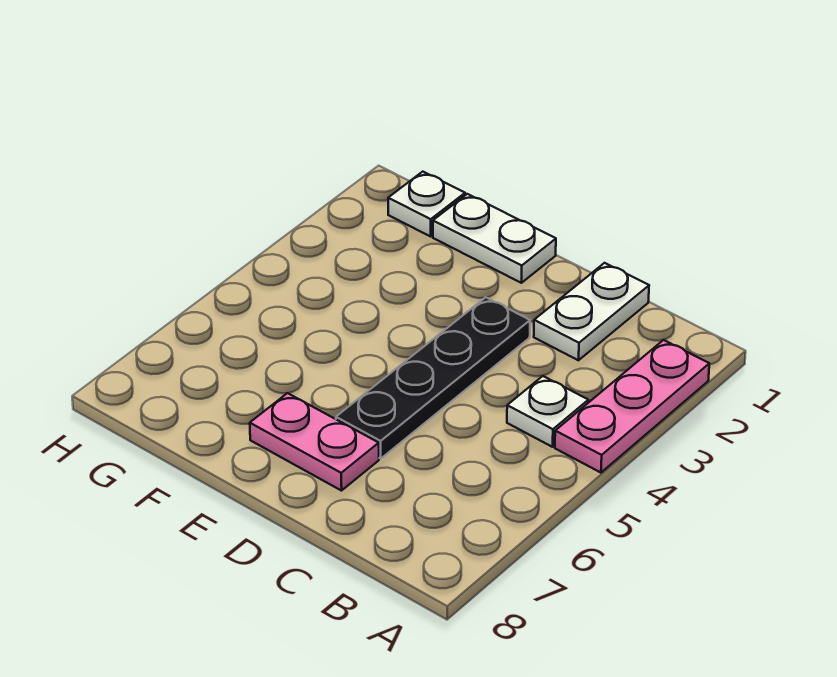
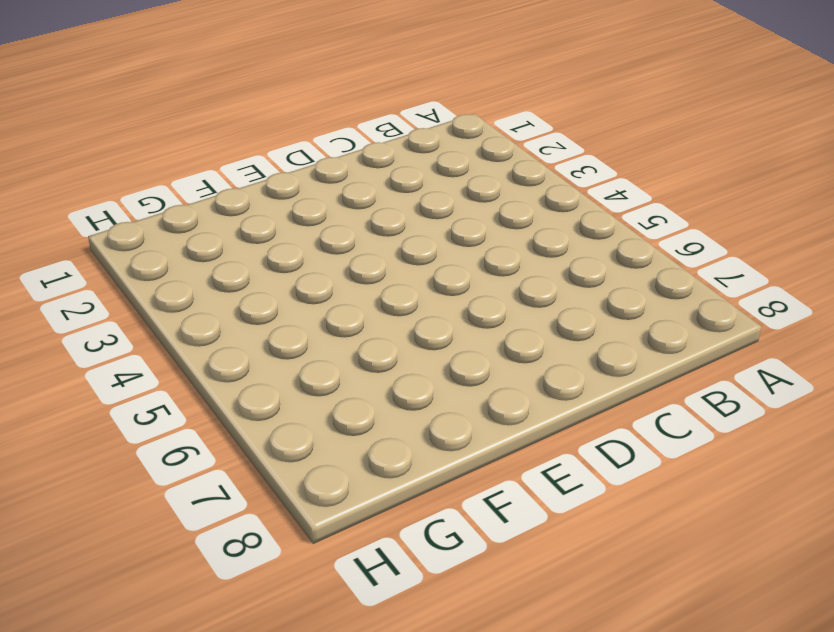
none -> pink plate A2:A4 level 1
none -> white plate B4 level 1

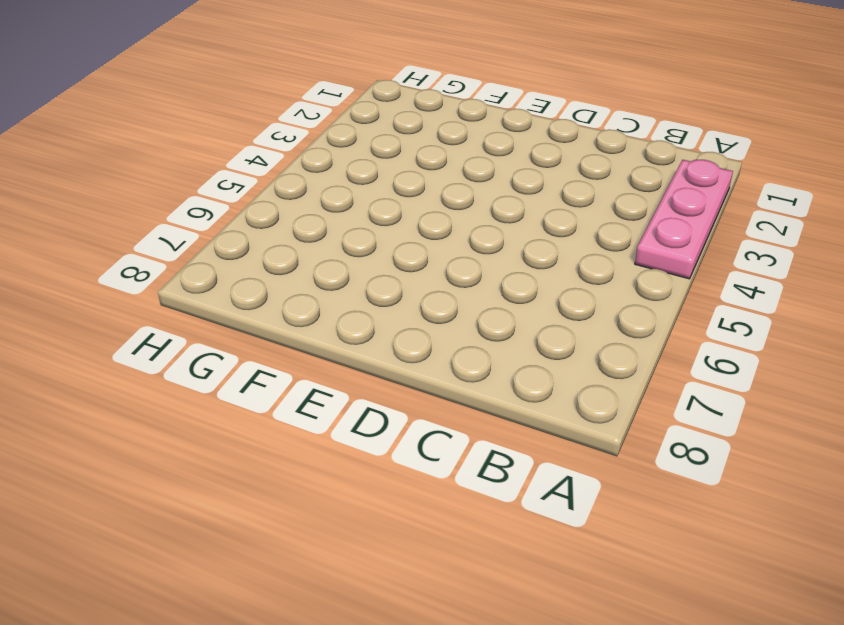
none -> white plate B4 level 1
none -> white plate C1:C2 level 1

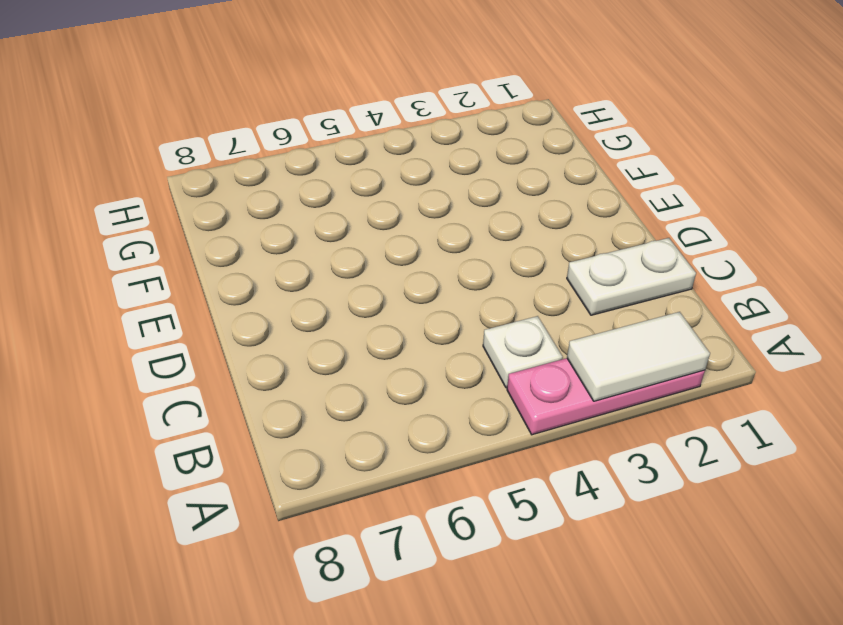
white tile A2:A3 level 2 -> none
none -> black plate D3:D6 level 1
none -> pink plate D7:E7 level 1

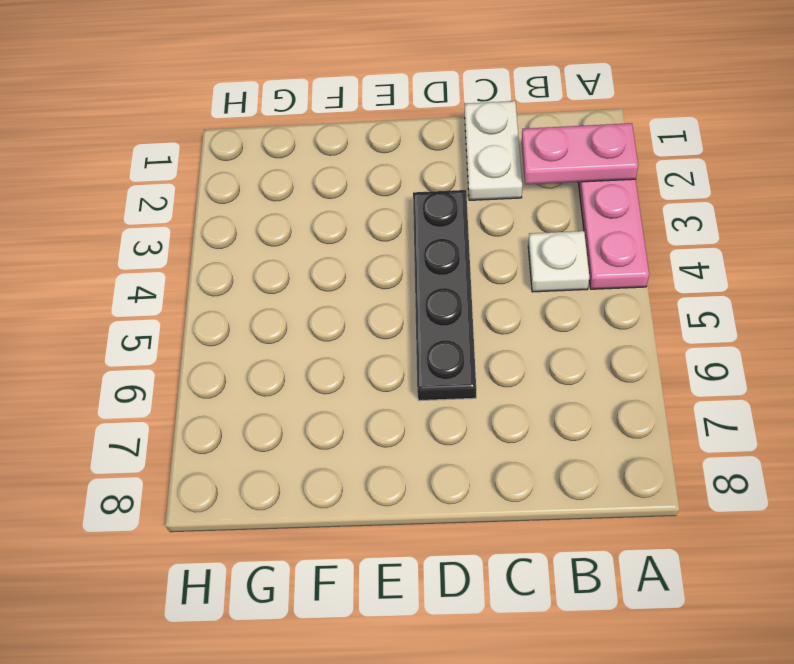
pink plate A2:B2 level 2 -> pink plate D7:E7 level 1
none -> white plate E1:F1 level 1
none -> white plate G1 level 1

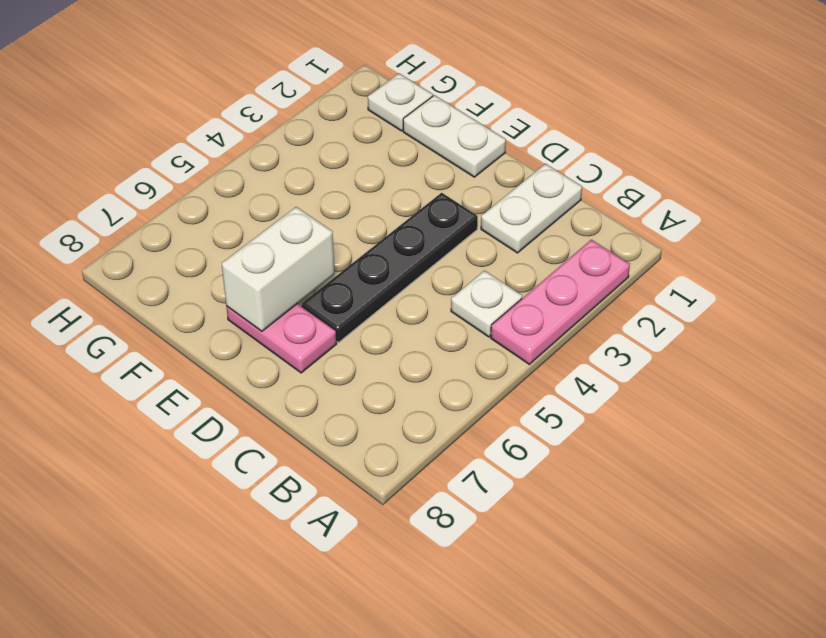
white brick E6:E7 level 2 -> none

